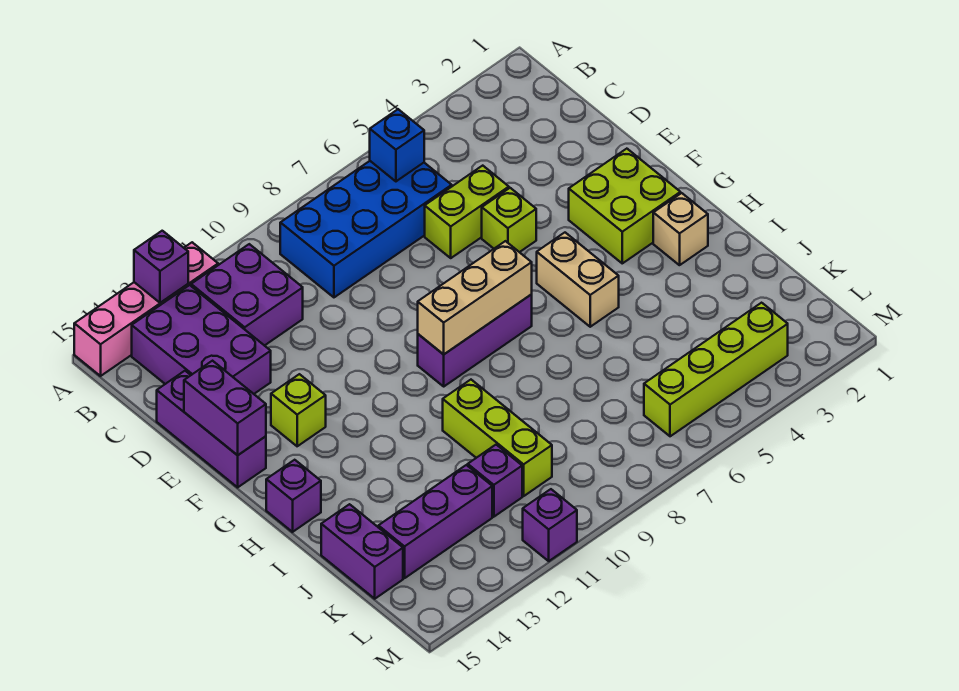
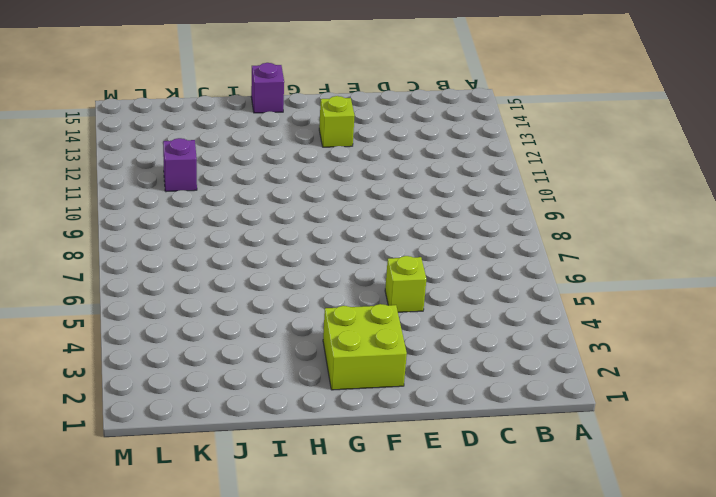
none -> pink brick A12:A15 level 1
none -> blue brick B6:C9 level 1
none -> purple brick B11:C12 level 1

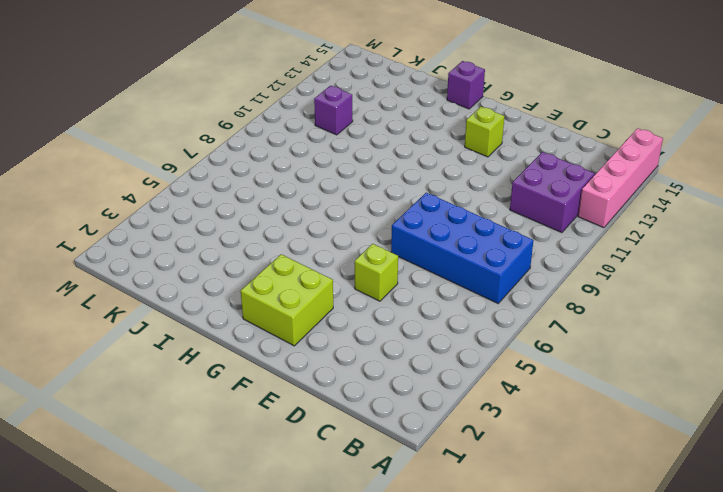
blue brick B7:E8 level 1 -> blue brick B6:C9 level 1
none -> purple brick B13:D14 level 1
none -> lime brick D5:D6 level 1
none -> purple brick D15:F15 level 1

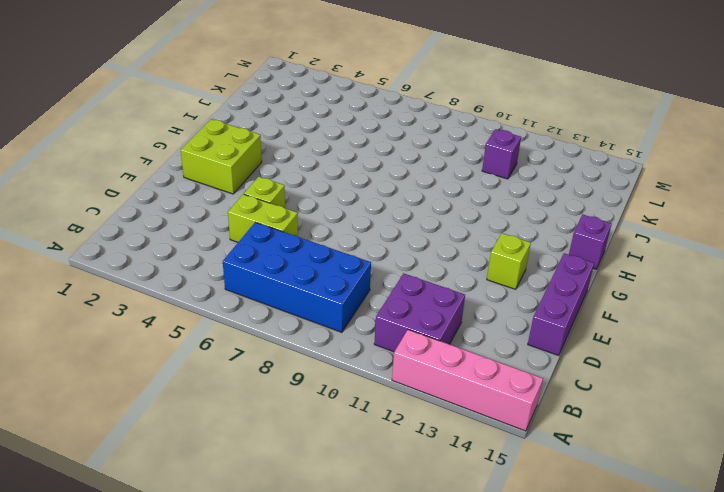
none -> purple brick B13:D14 level 1
none -> tan brick G5:H5 level 1
none -> purple brick G7:G9 level 1

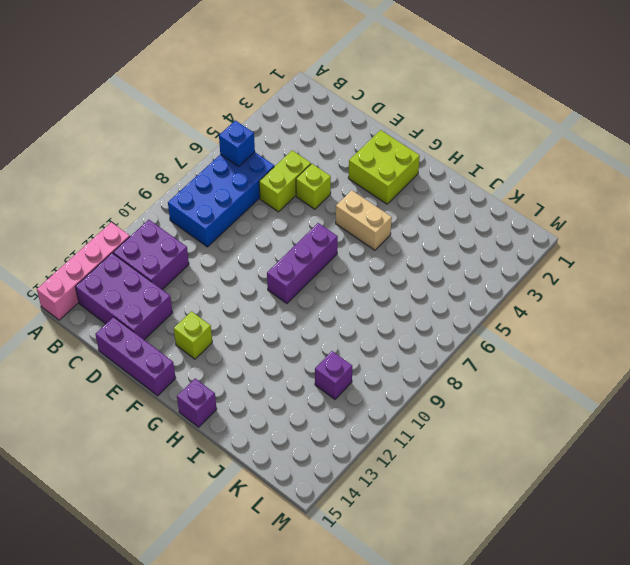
none -> tan brick H2 level 1
none -> lime brick I10:K10 level 1
none -> purple brick J15:K15 level 1

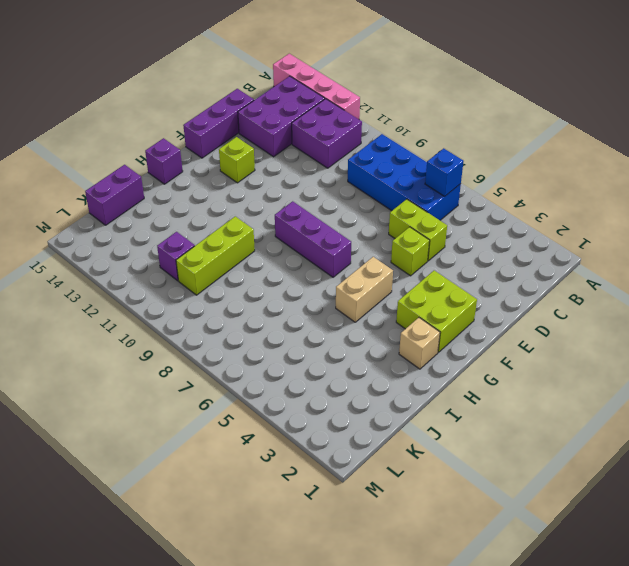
none -> purple brick K12:K14 level 1
none -> lime brick L3:L6 level 1
none -> purple brick M11 level 1

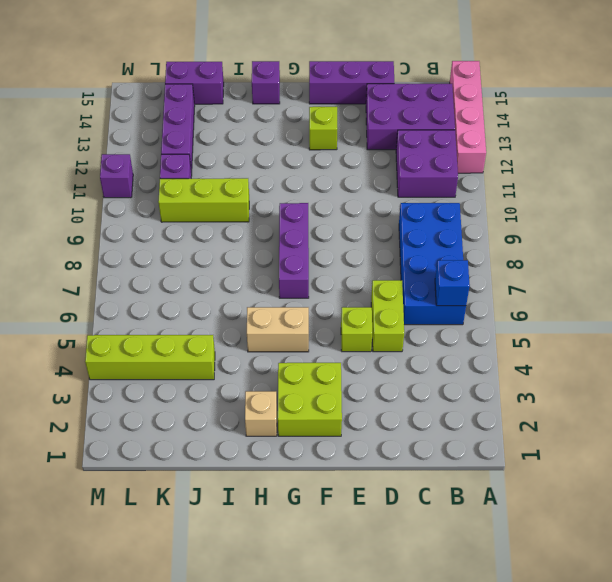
lime brick J4:M4 level 1 -> lime brick L3:L6 level 1
none -> purple brick A13 level 2
none -> purple brick E15:F15 level 2
none -> tan brick G7:G9 level 2

